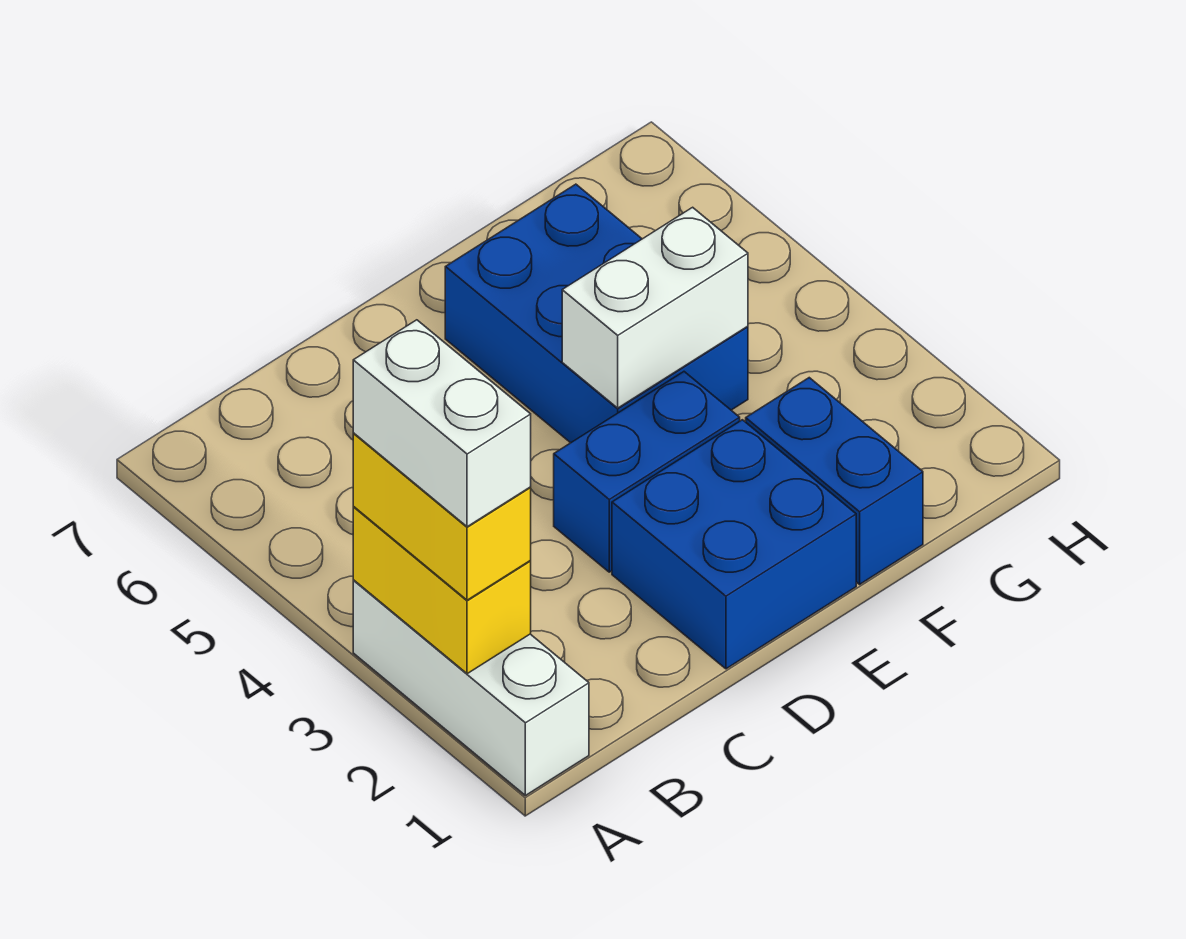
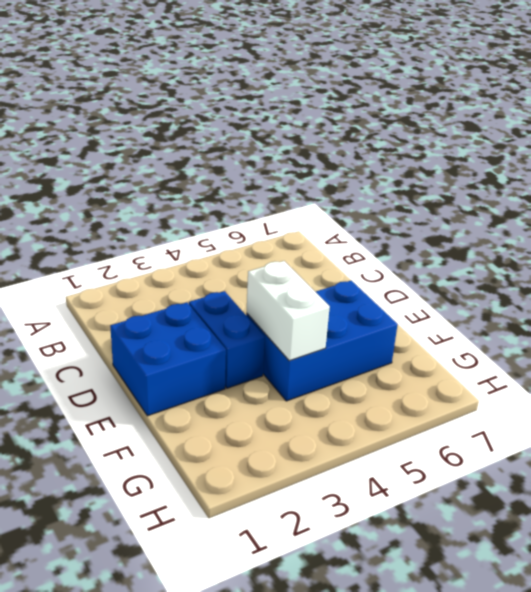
none -> white brick A1:A3 level 1
none -> blue brick F1:F2 level 1

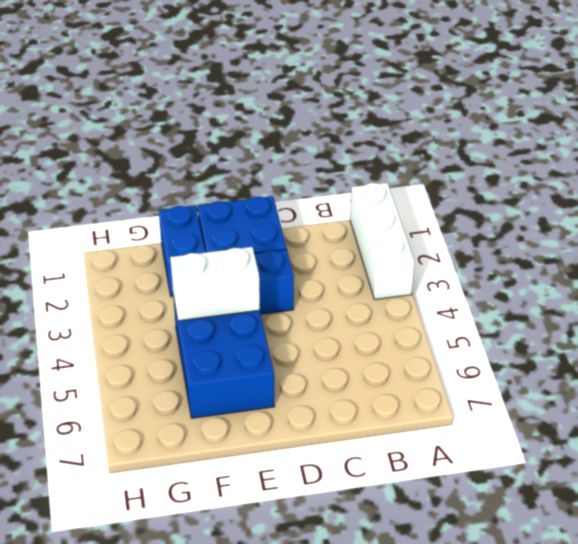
none -> yellow brick A2:A3 level 2
none -> yellow brick A2:A3 level 3

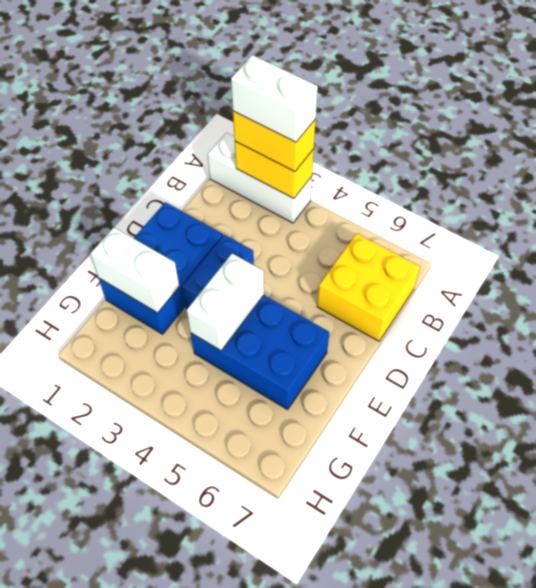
yellow brick B6:C7 level 1 -> none
white brick F1:F2 level 2 -> none

